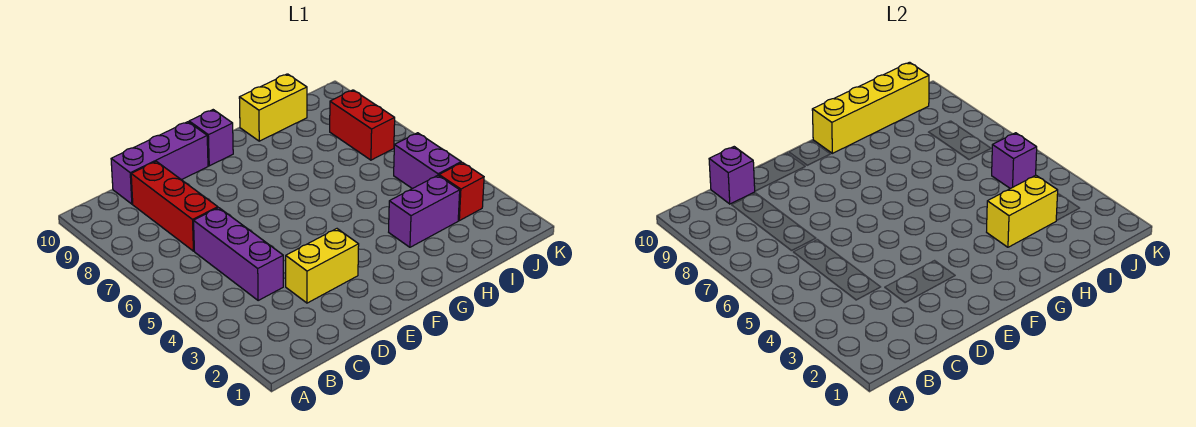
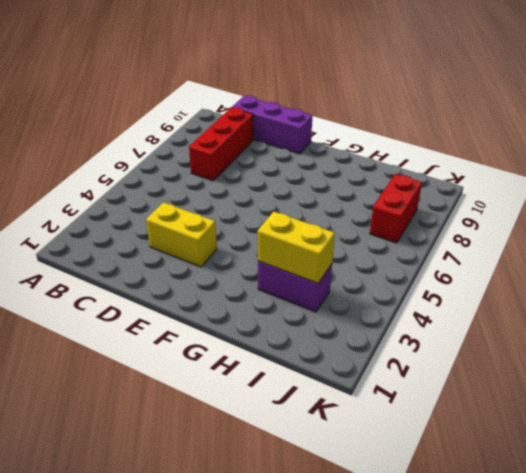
none -> purple brick C4:C6 level 1
none -> purple brick F10 level 1
none -> yellow brick H10:I10 level 1

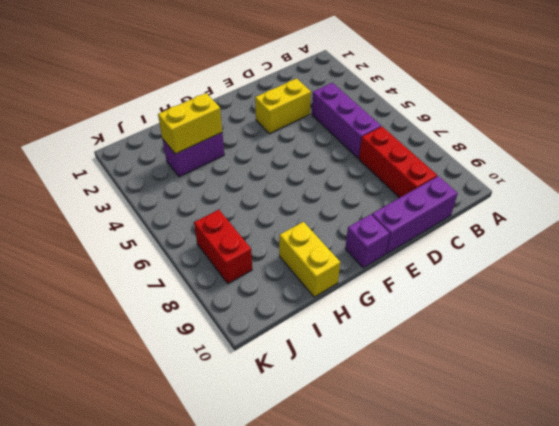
yellow brick H9:H10 level 1 -> yellow brick H10:I10 level 1
none -> red brick J3 level 1
none -> purple brick J4:J5 level 1
none -> purple brick C10 level 2

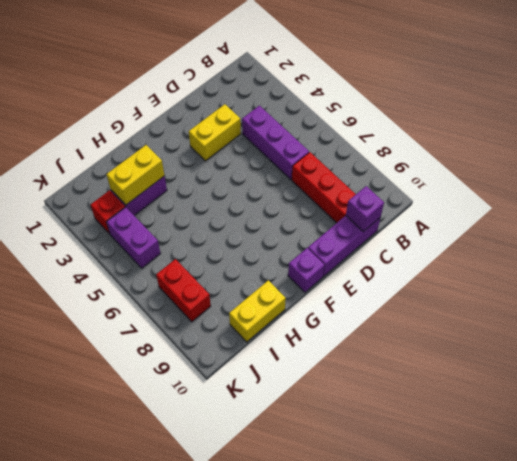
none -> yellow brick G10:J10 level 2
none -> purple brick J5 level 2

